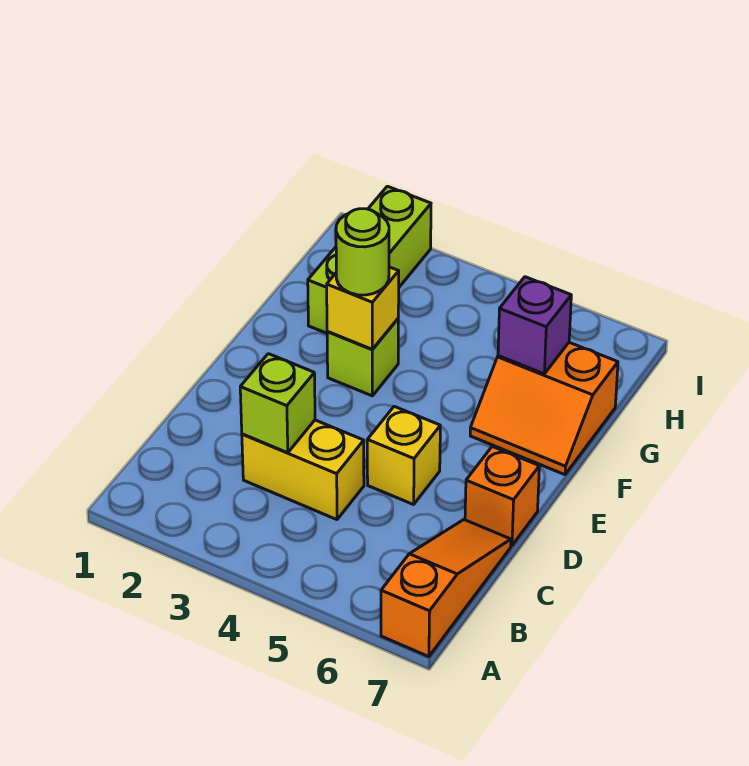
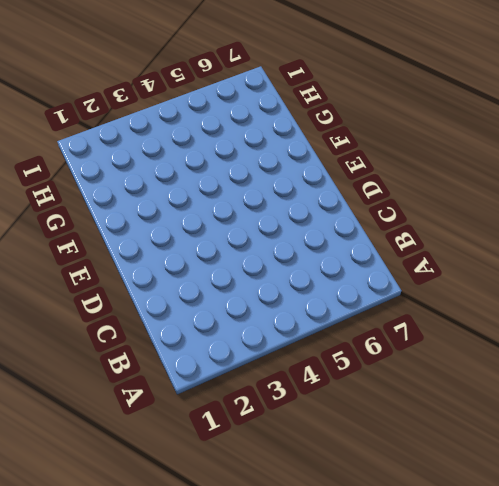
none -> orange slope A7:C7 level 1 top A
none -> yellow brick C3:C4 level 1

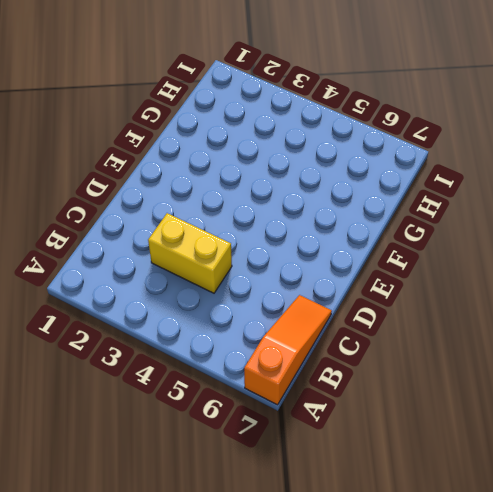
none -> yellow brick D5 level 1
none -> orange brick D7 level 1

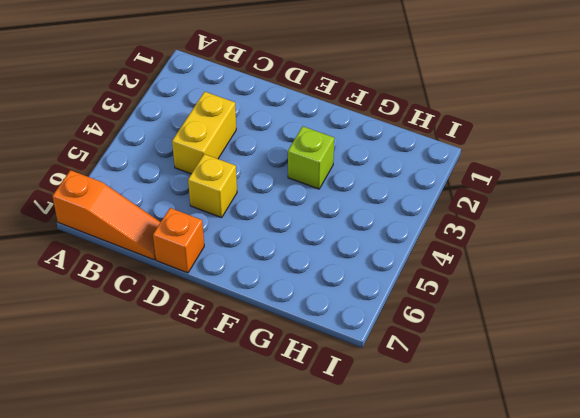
none -> orange slope F6:G7 level 1 top G
none -> lime brick G2:I2 level 1

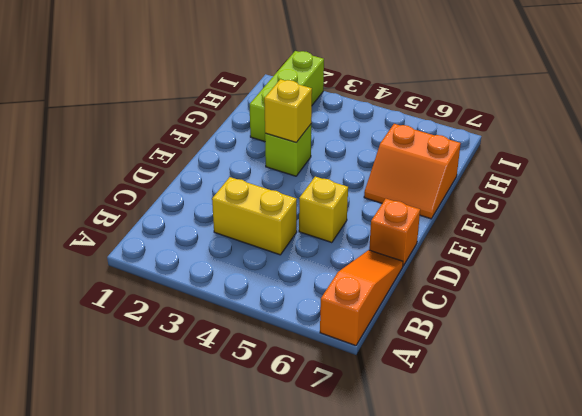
none -> lime brick C3 level 2
none -> purple brick G6 level 2

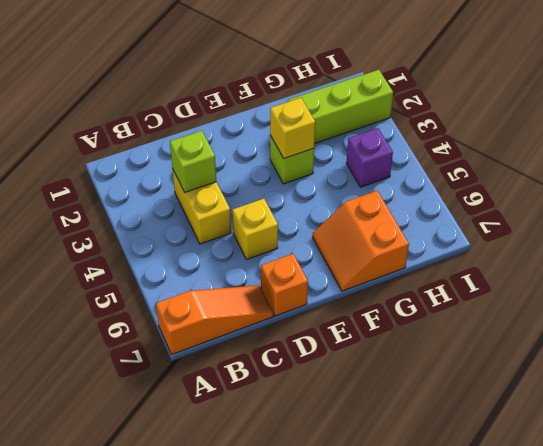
purple brick H4 level 1 -> purple brick G6 level 2
none -> lime round brick F3 level 3

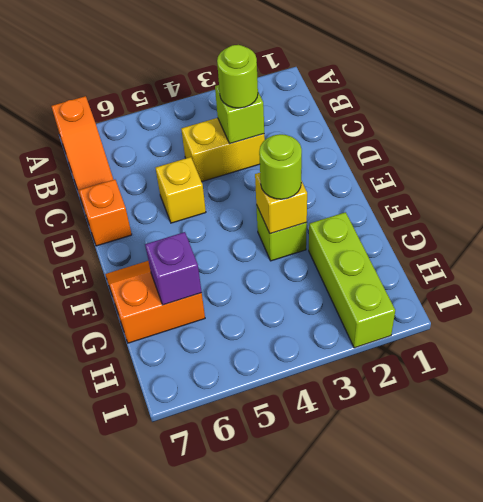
lime round brick C3 level 3 -> none

